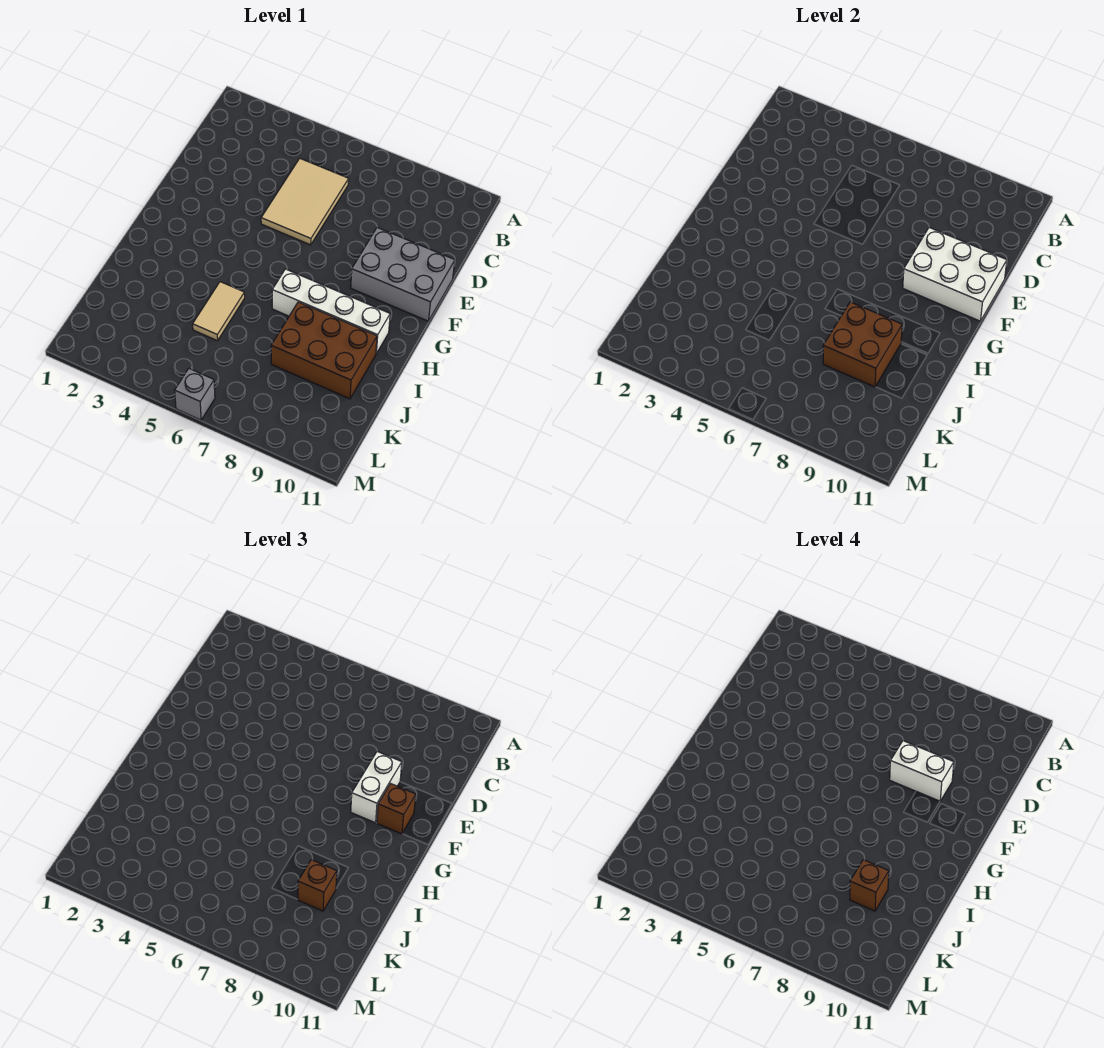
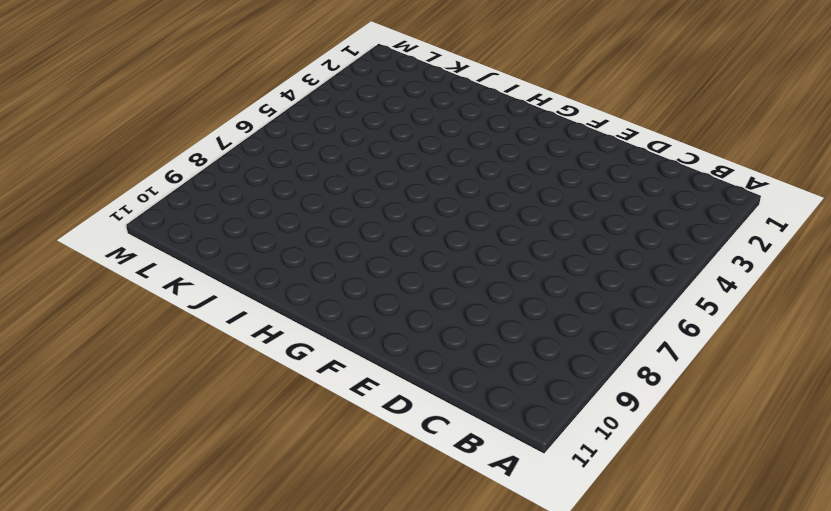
none -> tan tile C5:E6 level 1
none -> grey brick E9:F11 level 1
none -> white brick H7:H10 level 1

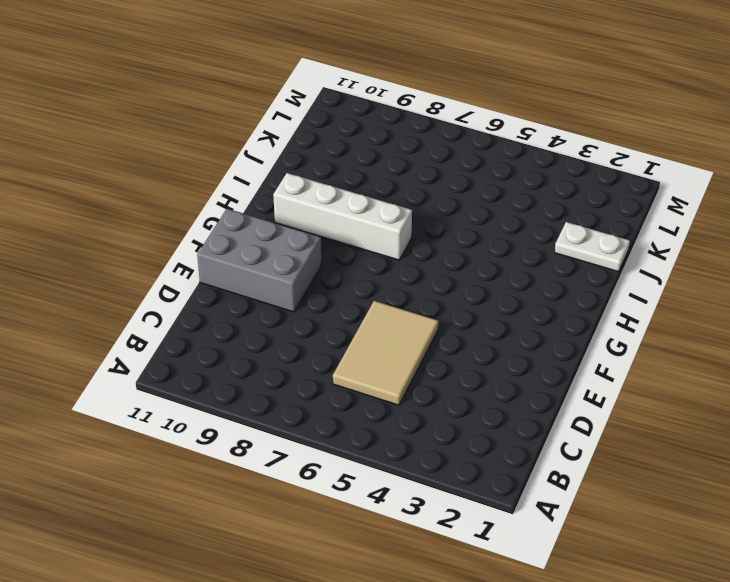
white plate J1:J2 level 1 -> none
none -> tan tile I5:J5 level 1
none -> brown brick I8:J10 level 1
none -> grey brick M6 level 1

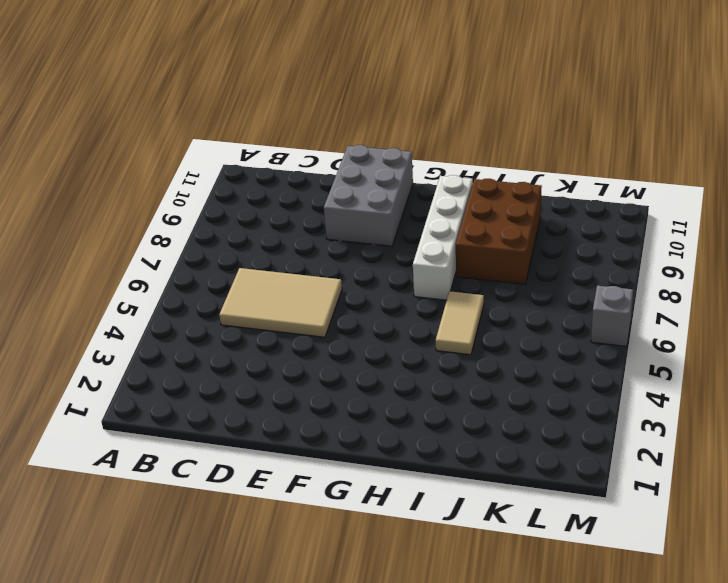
tan tile I5:I6 level 1 -> tan tile I5:J5 level 1
none -> white brick E9:F11 level 2
none -> brown brick I8:J9 level 2
none -> white brick E9:F9 level 3

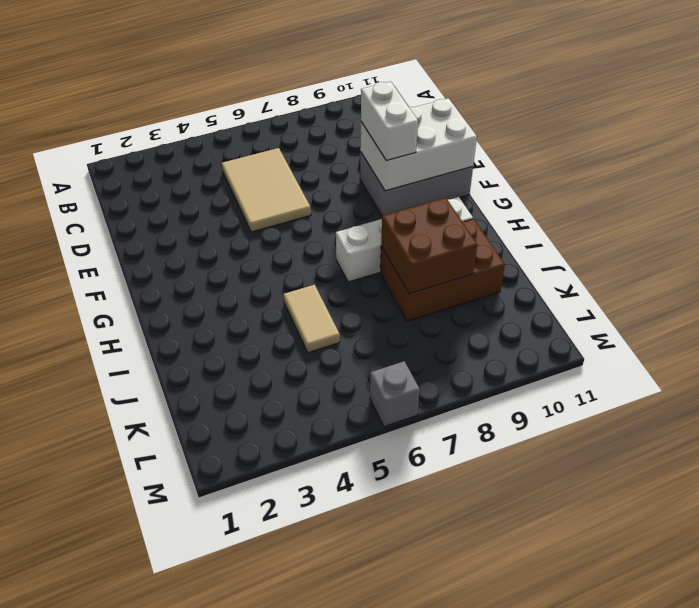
none -> brown brick F10 level 3
none -> brown brick J9 level 3
none -> white brick E8:E9 level 4

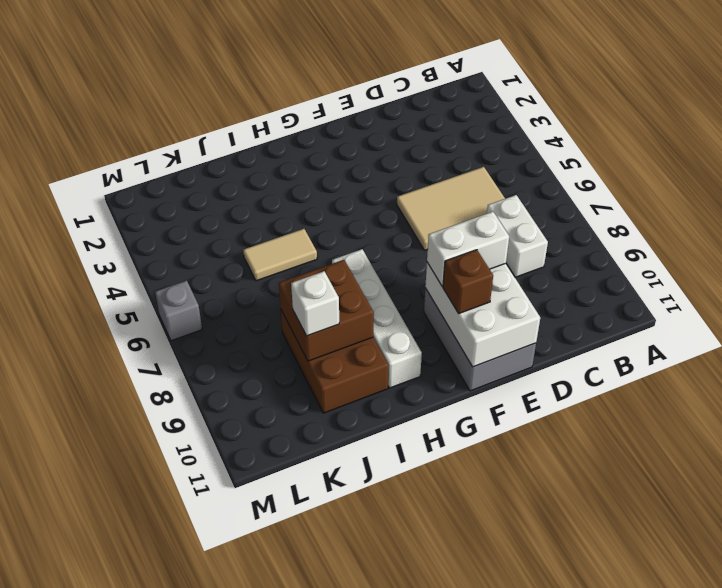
white brick C7:C8 level 1 -> white brick E8:E9 level 4
white brick J9 level 3 -> brown brick J9 level 3
none -> brown brick J9 level 4

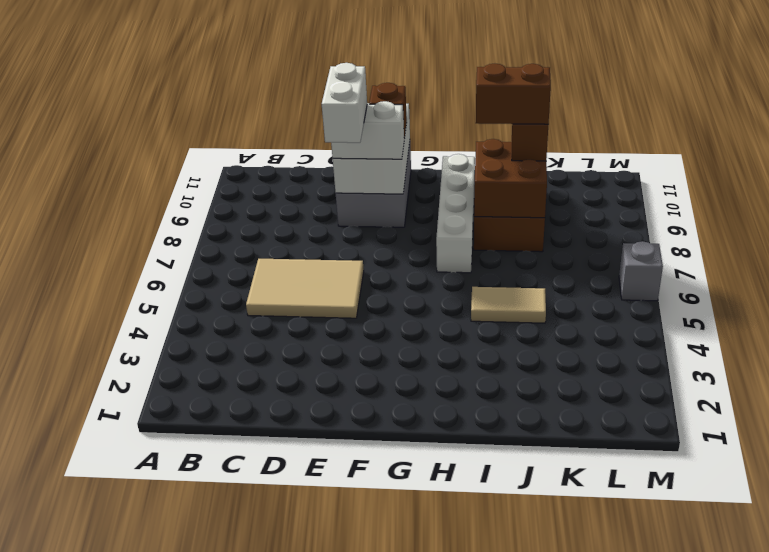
brown brick I9:J9 level 4 -> brown brick J9 level 4

